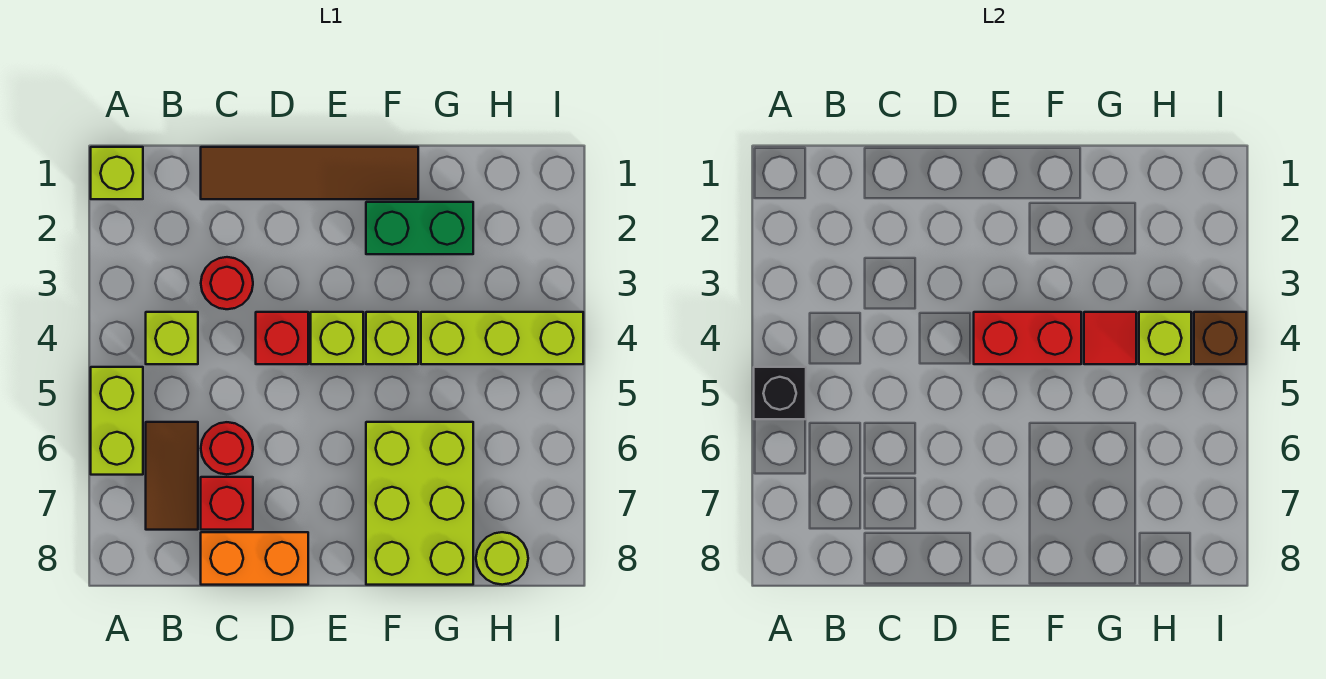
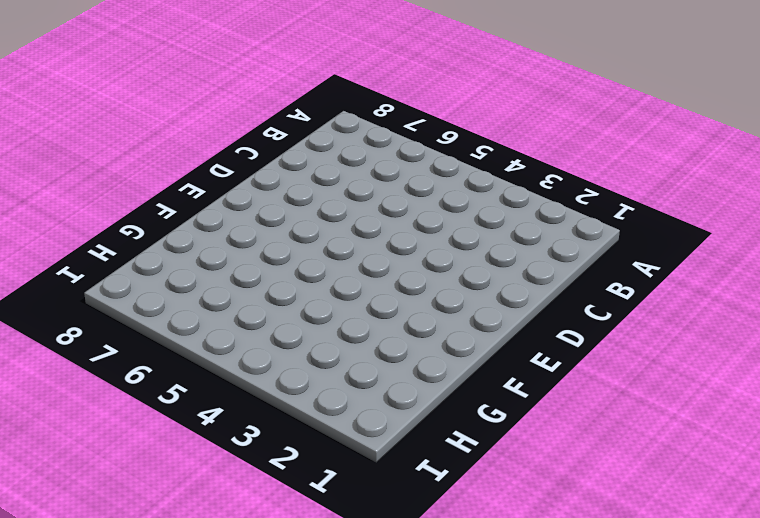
none -> lime brick A1 level 1
none -> lime brick A5:A6 level 1
none -> lime brick B4 level 1

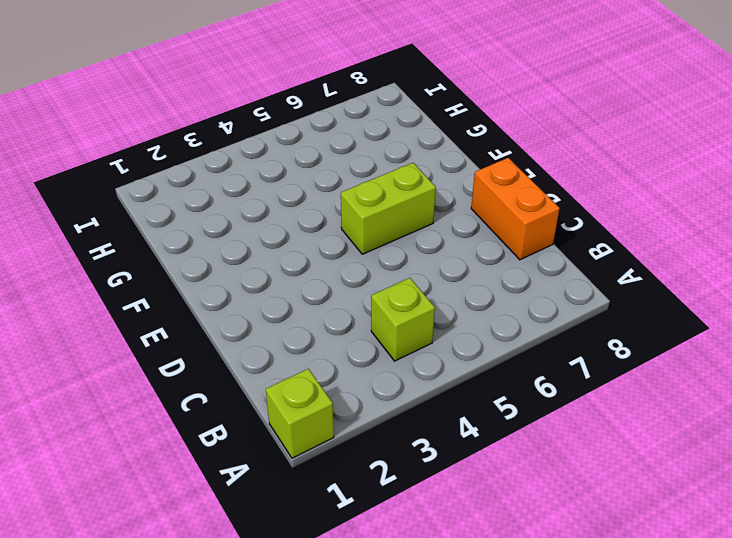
lime brick E5:E6 level 1 -> lime brick A5:A6 level 1
none -> brown tile B6:B7 level 1
none -> brown tile C1:F1 level 1
none -> red round brick C3 level 1

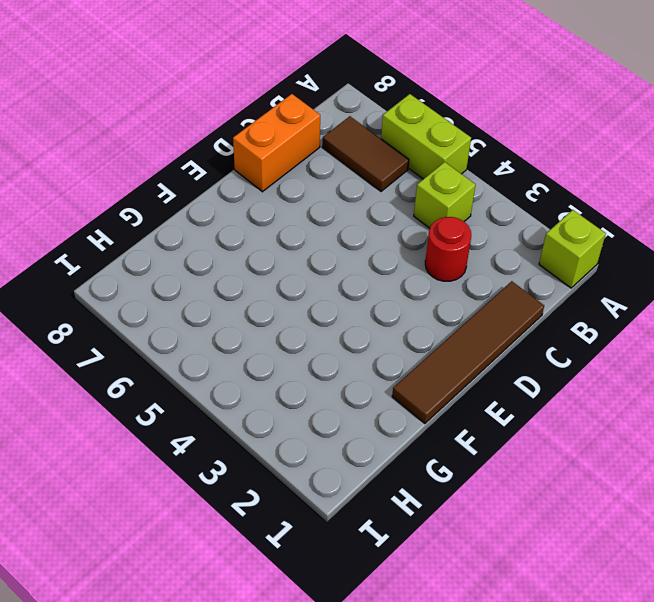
none -> red round brick C6 level 1
none -> red brick C7 level 1
none -> red brick D4 level 1

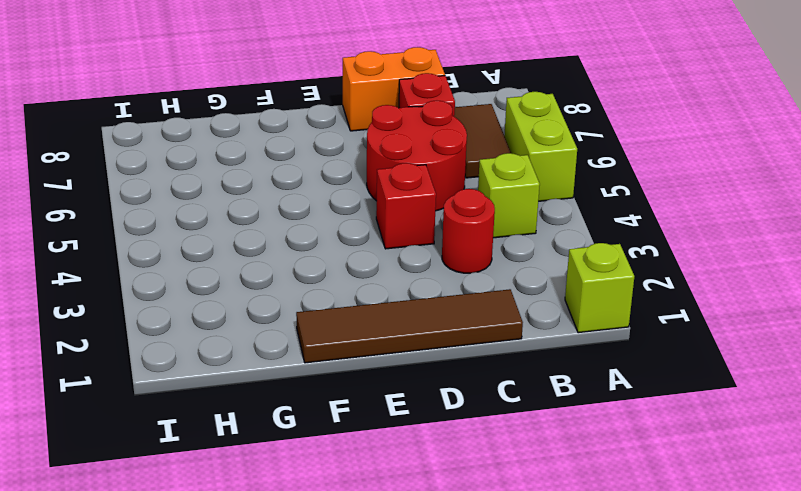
red round brick C5:D6 level 1 -> red round brick C6 level 1
none -> lime brick E4 level 1
none -> green brick F2:G2 level 1
none -> lime brick F4 level 1

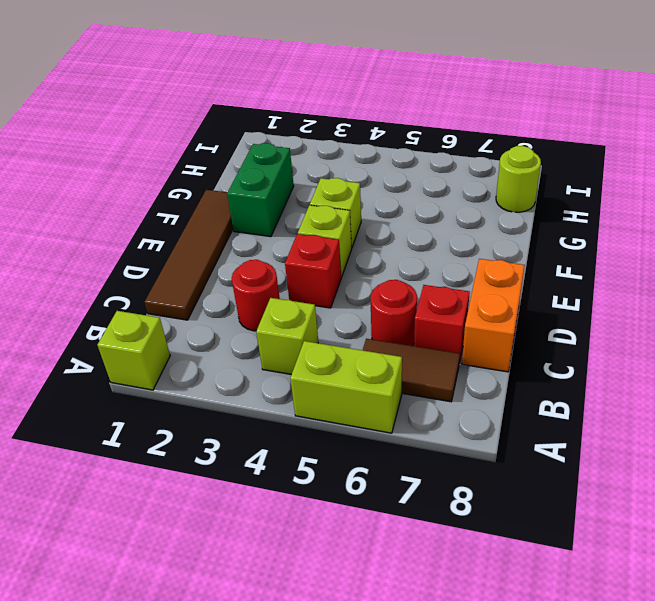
none -> lime brick F6:G8 level 1
none -> lime brick G4:I4 level 1
none -> black brick A5 level 2

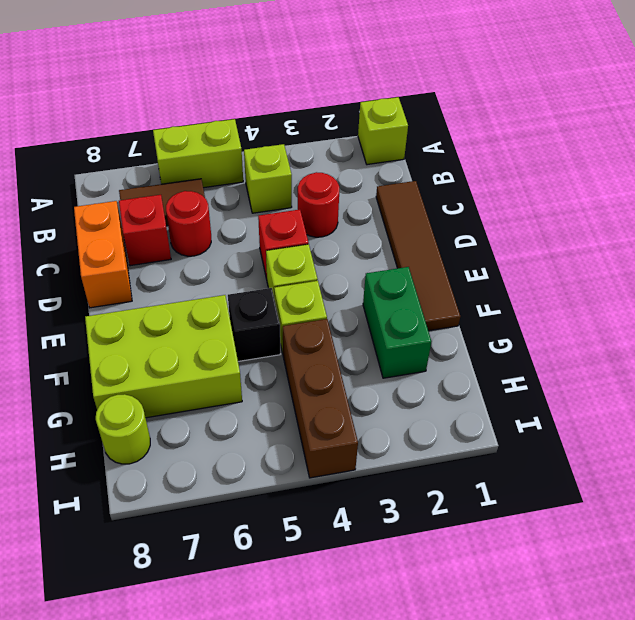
black brick F5 level 1 -> black brick A5 level 2
brown brick G4:I4 level 1 -> lime brick G4:I4 level 1
none -> red brick E4:F4 level 2
none -> red tile G4 level 2
none -> lime brick H4 level 2

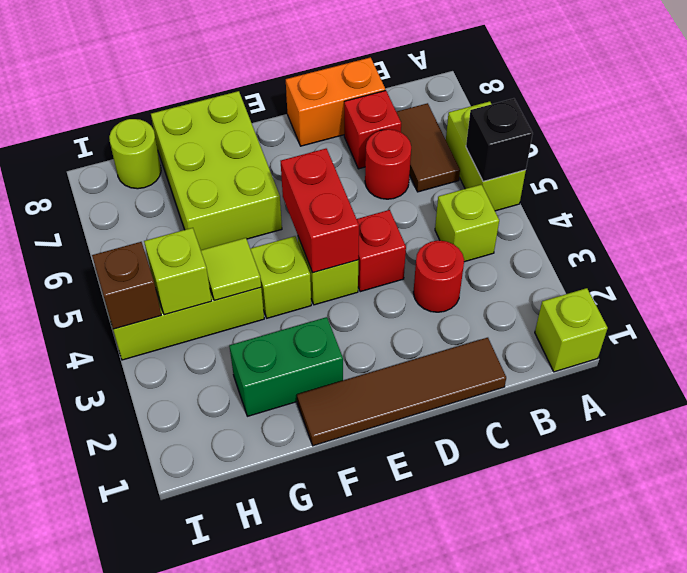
red brick E4:E5 level 2 -> red brick E4:F4 level 2
lime tile G4 level 2 -> red tile G4 level 2

